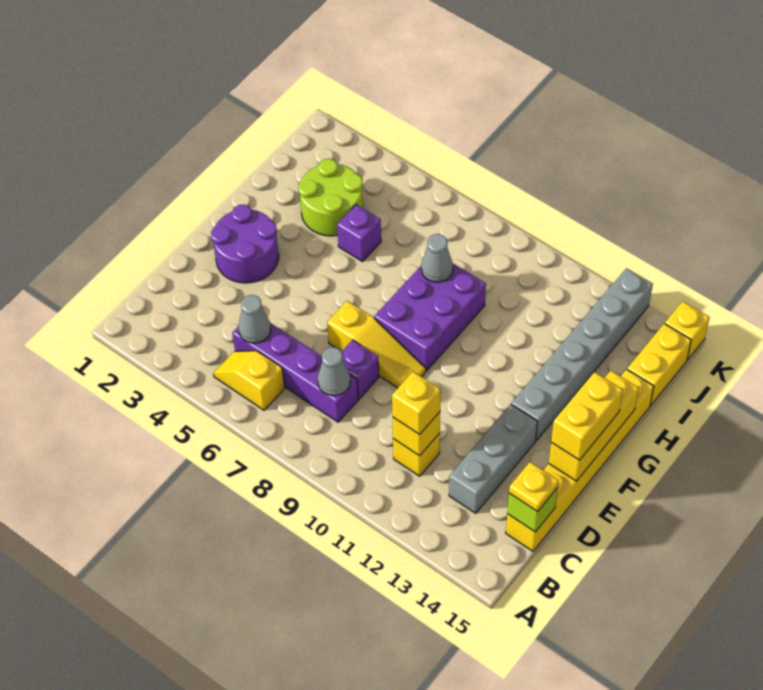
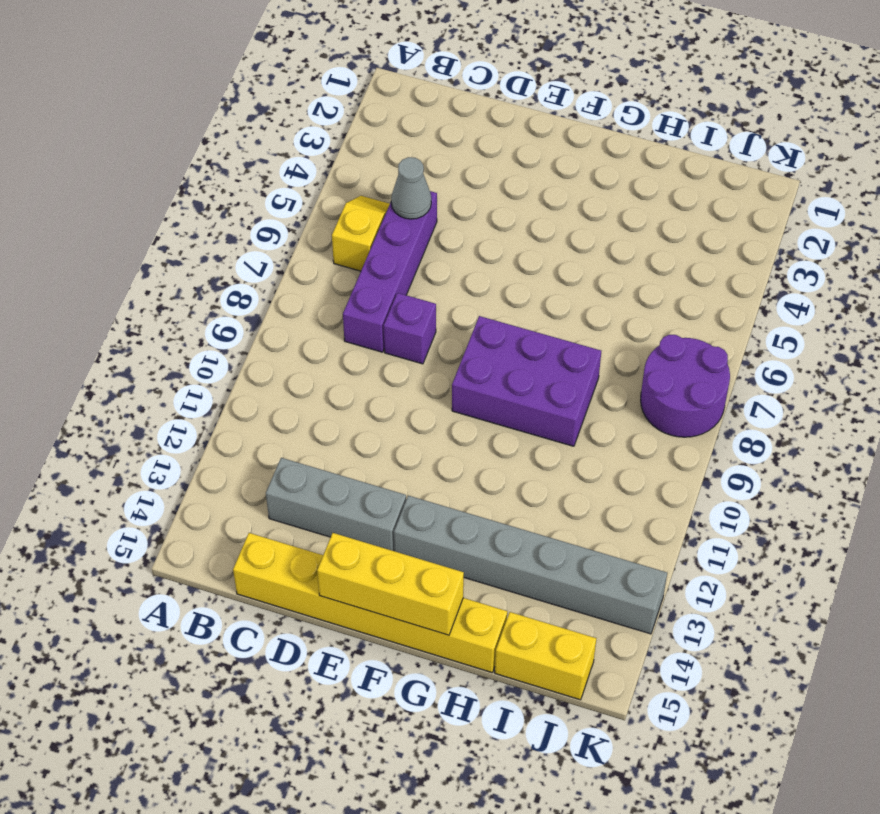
purple round brick J7:K8 level 1 -> purple round brick E2:F3 level 1
none -> yellow brick C11 level 1
none -> yellow slope E7:E9 level 1 top 7
none -> lime round brick H3:I4 level 1

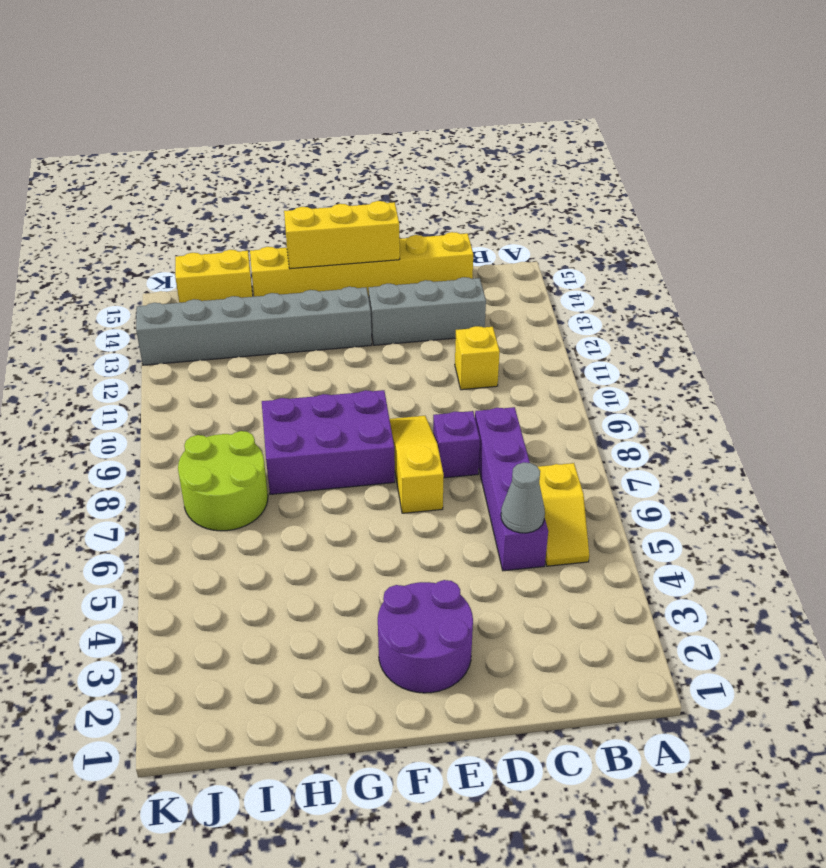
lime round brick I7:J8 level 1 -> lime round brick H3:I4 level 1
none -> purple brick H5 level 1
none -> yellow brick K15 level 1
none -> grey cone C8 level 2

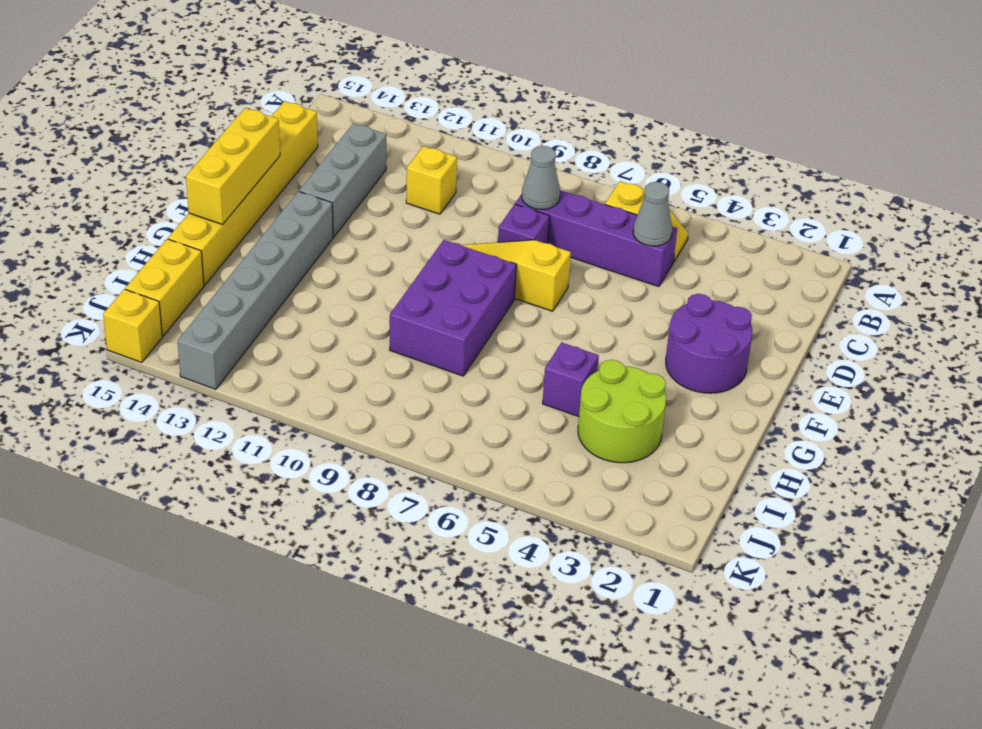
none -> yellow brick C11 level 2
none -> lime brick C15 level 2
none -> grey cone H8 level 2

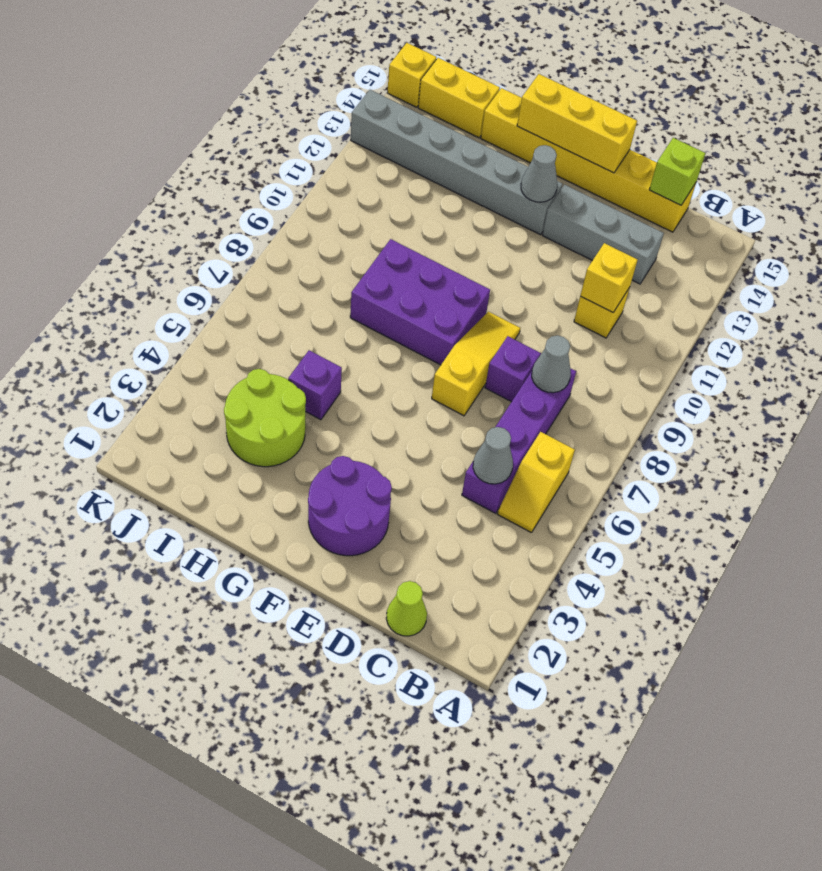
lime cone C1 level 1 -> none
grey cone F13 level 2 -> grey cone H8 level 2
none -> yellow brick C11 level 3
none -> yellow plate C15 level 3
none -> yellow brick E15:F15 level 3

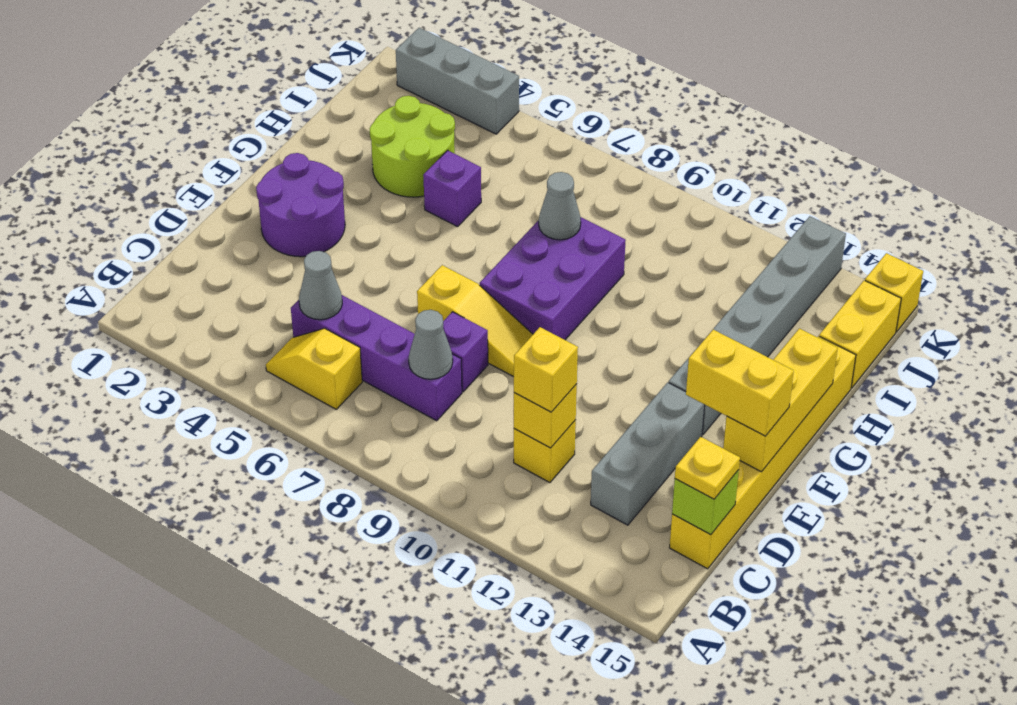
yellow brick E14:E15 level 3 -> yellow brick E15:F15 level 3
grey brick K2:K4 level 1 -> none

